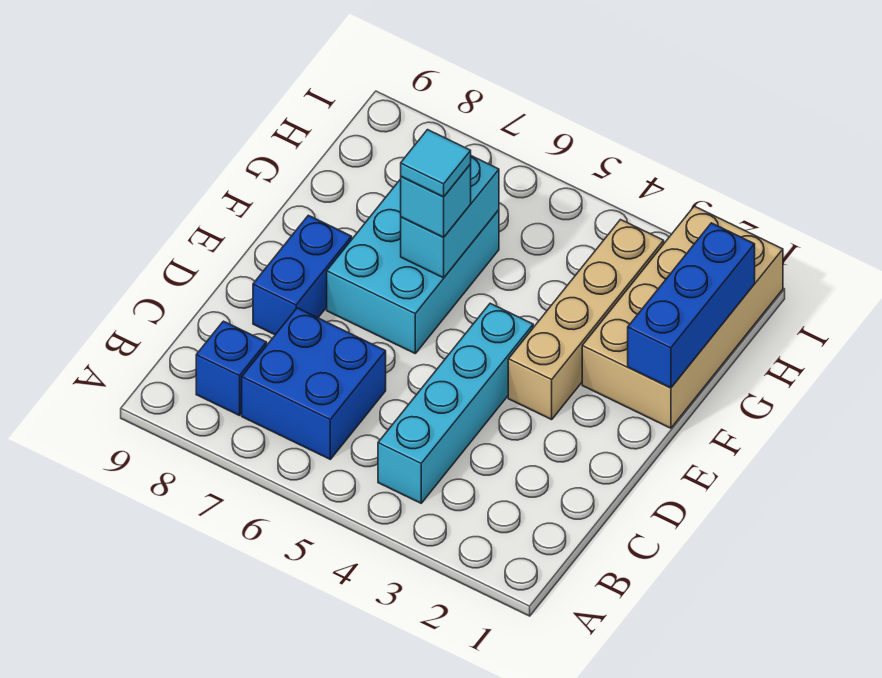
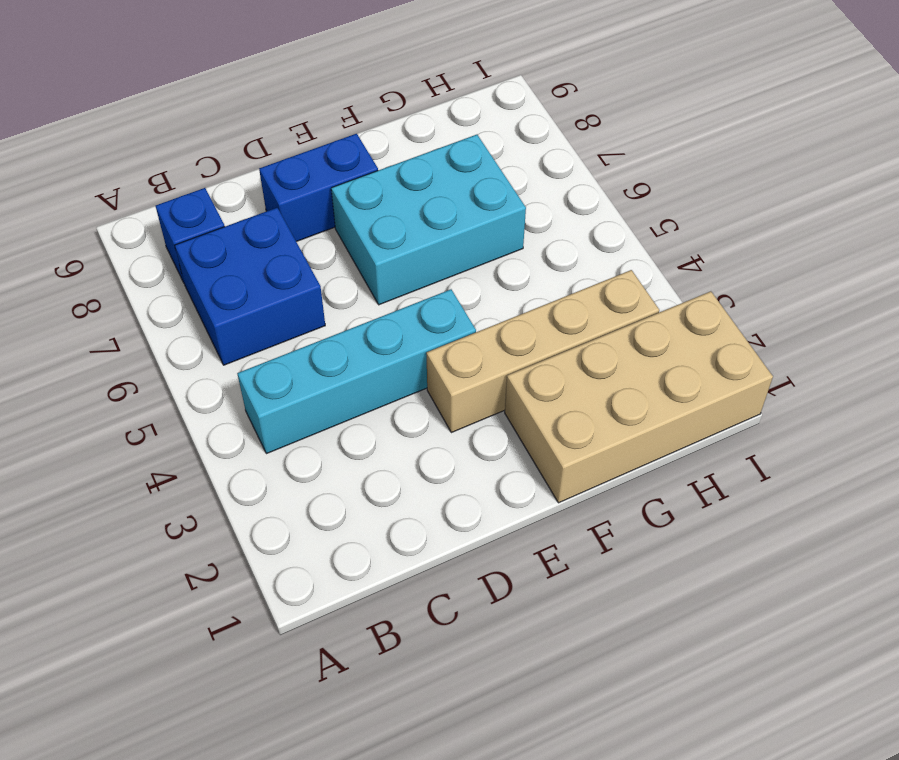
none -> blue brick F1:H1 level 2
none -> cyan brick F6:G6 level 2

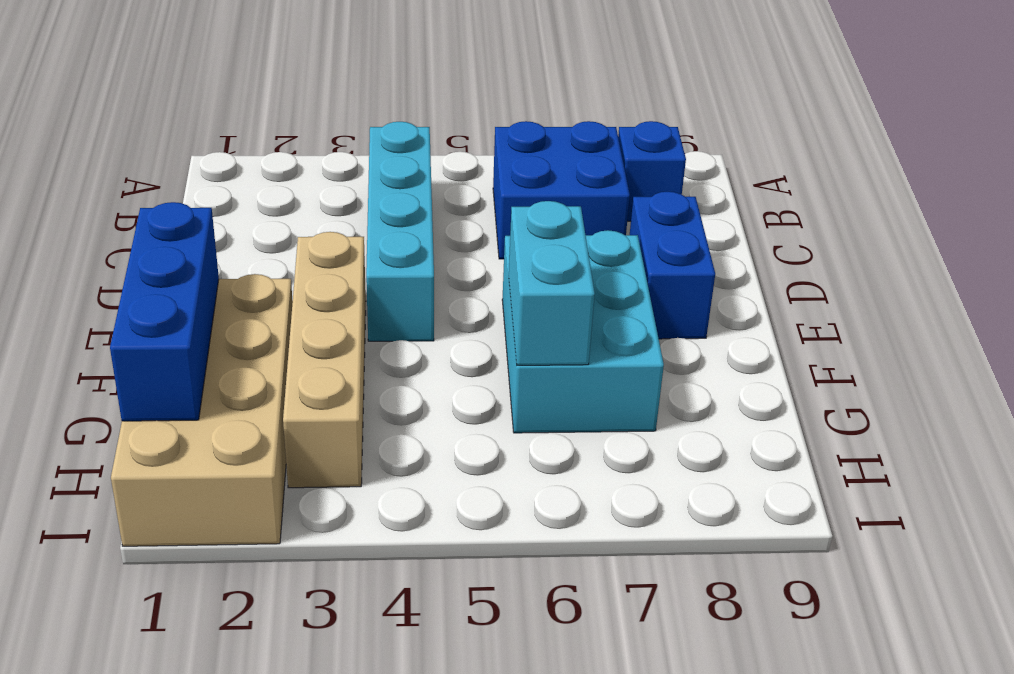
none -> cyan brick F6 level 3
none -> cyan tile F6 level 4

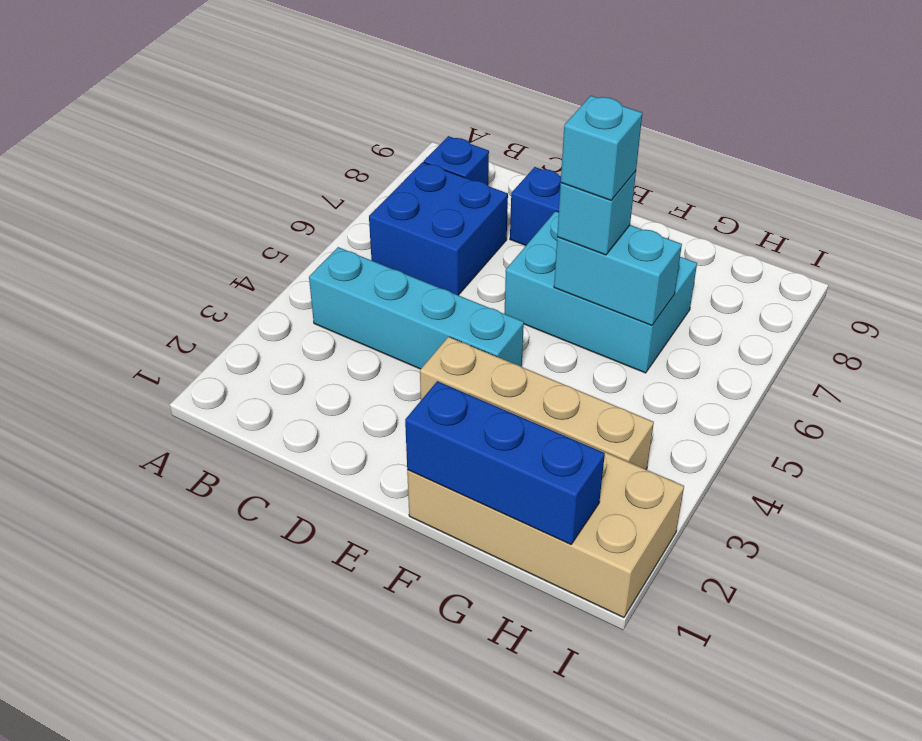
cyan brick F6 level 4 -> cyan tile F6 level 4

